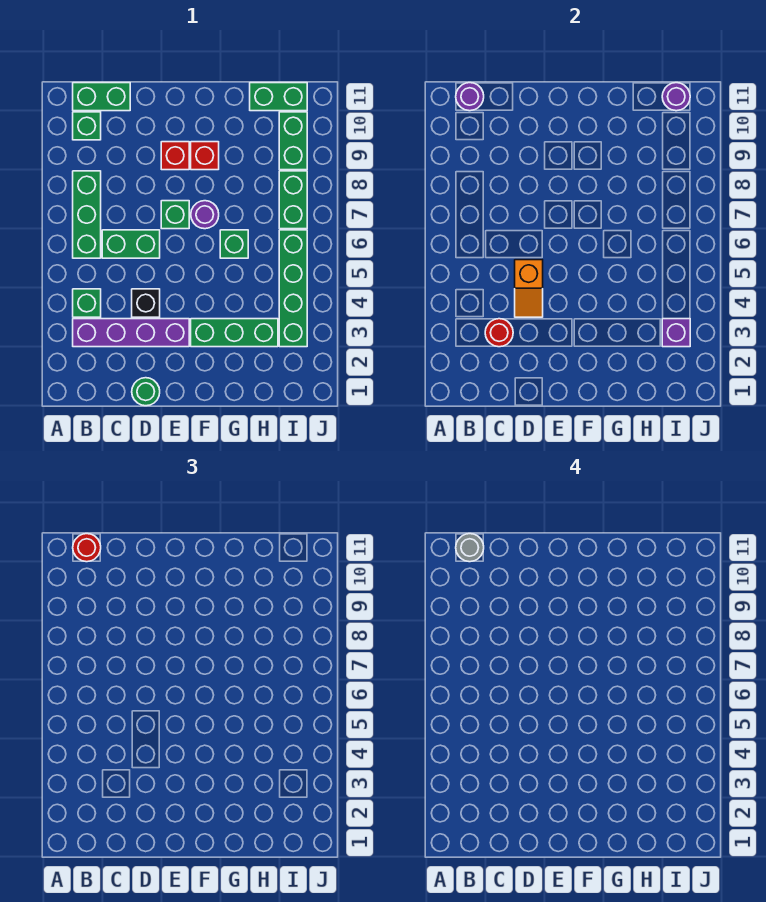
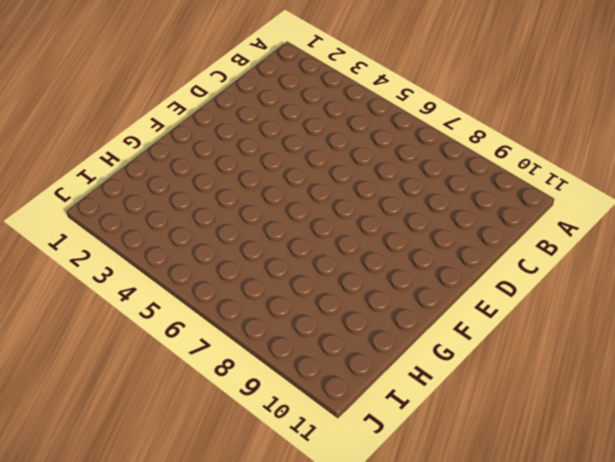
none -> purple brick B3:E3 level 1
none -> green brick B4 level 1
none -> green brick B6:B8 level 1

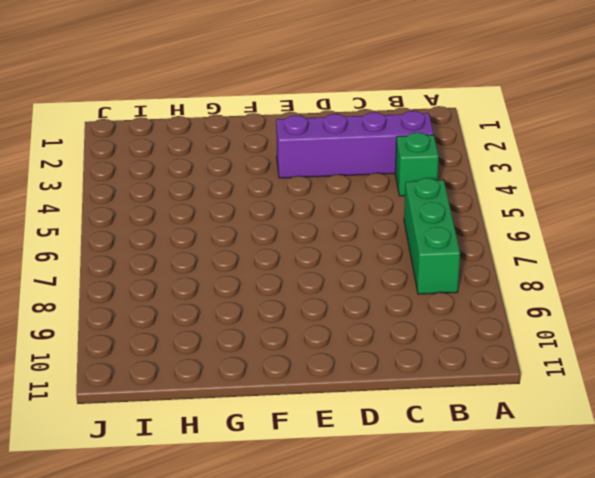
none -> green brick B10 level 1
none -> green brick B11:C11 level 1
none -> green brick C6:D6 level 1

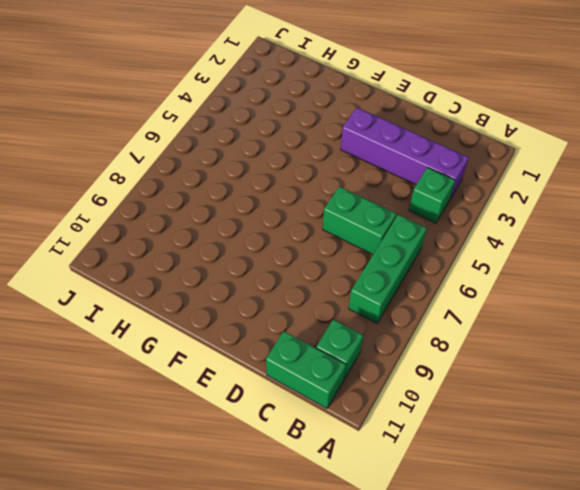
none -> green round brick D1 level 1
none -> black brick D4 level 1
none -> green brick E7 level 1

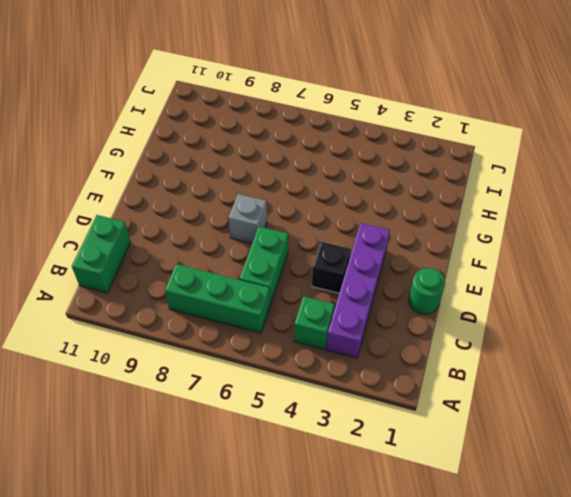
grey brick E7 level 1 -> green brick E7 level 1
none -> green brick B10 level 1
none -> red brick E9 level 1
none -> green brick F3:H3 level 1

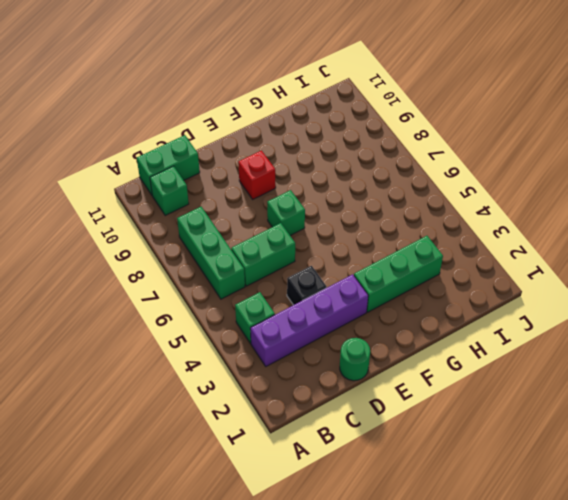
none -> purple round brick F7 level 1
none -> red brick F9 level 1
none -> green brick G6 level 1

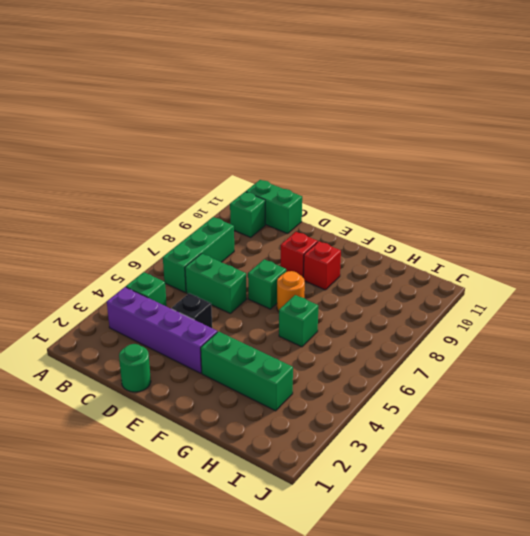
orange round brick F7 level 1 -> purple round brick F7 level 1
none -> green brick H11:I11 level 1
none -> green brick I3:I6 level 1
none -> green brick I7:I8 level 1

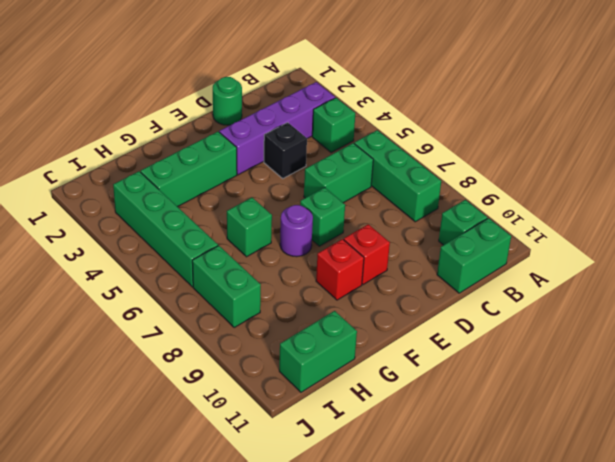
none -> green brick I9:I10 level 1
none -> purple round brick B11 level 2
none -> red round brick C3 level 2

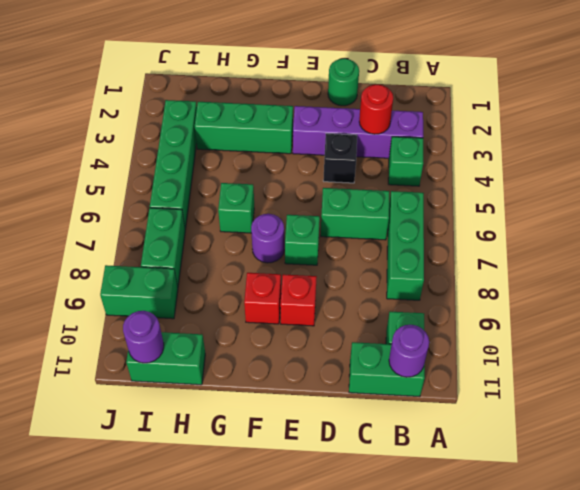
green brick I9:J9 level 1 -> green brick I9:I10 level 1
none -> orange slope D4:D5 level 2 top 5
none -> purple brick I3 level 2
none -> red round brick B11 level 3

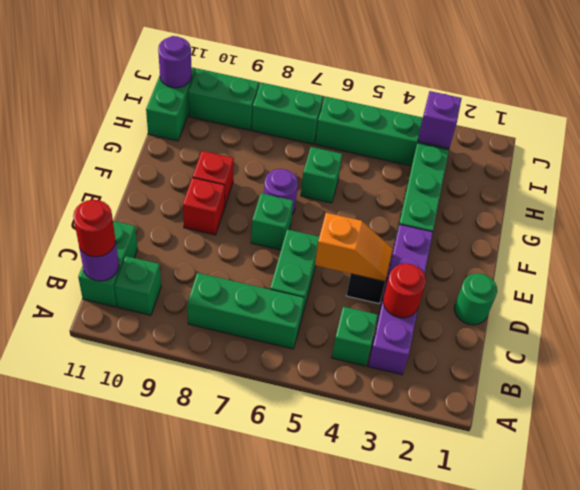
none -> grey round brick B11 level 4

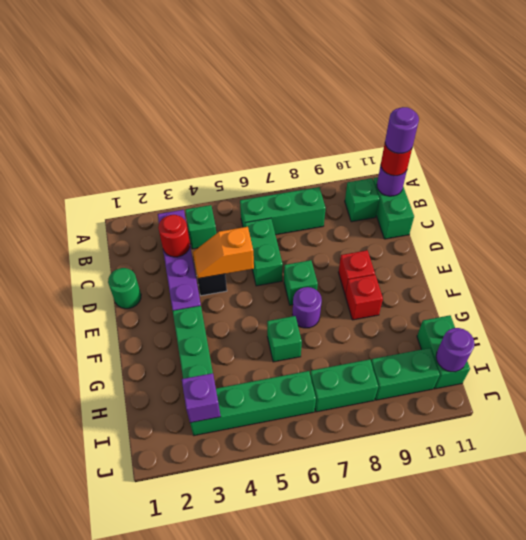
purple round brick B11 level 4 -> grey round brick B11 level 4

